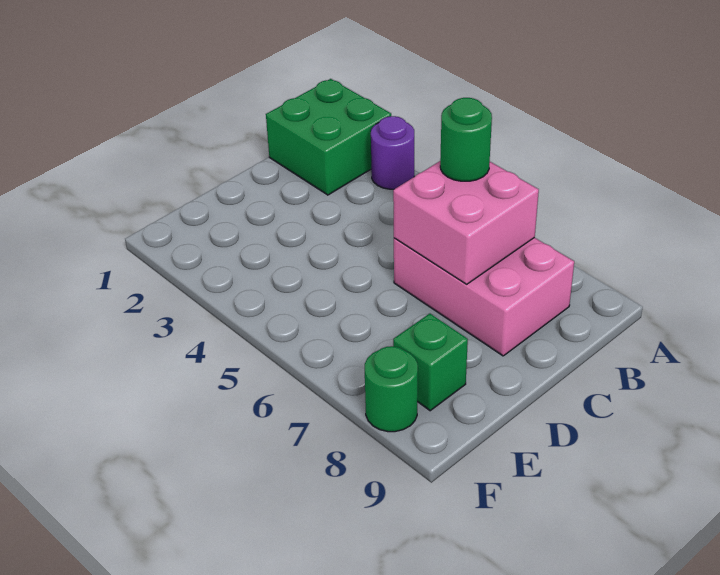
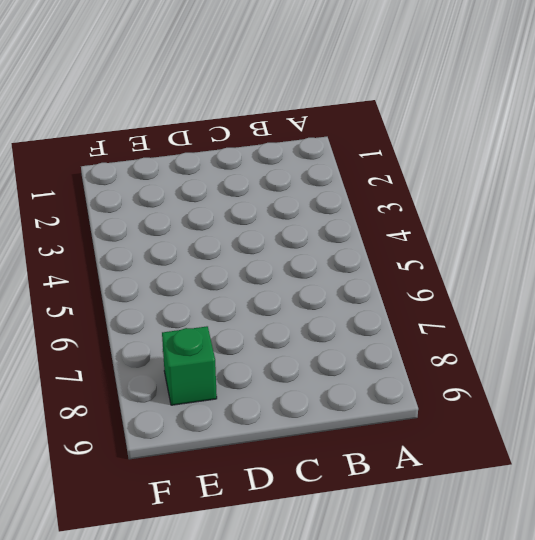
none -> green brick A1:B2 level 1
none -> purple round brick A3 level 1

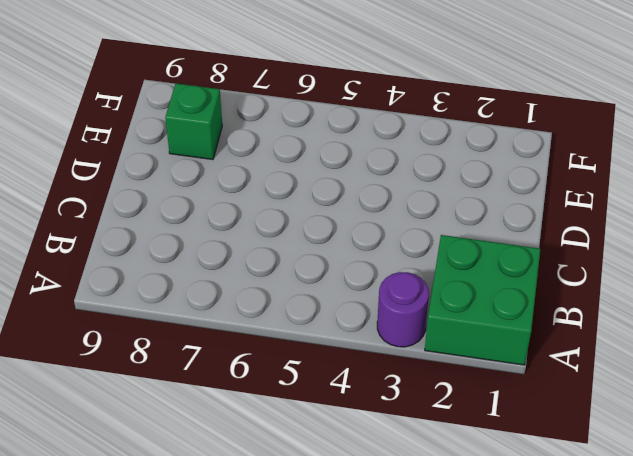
none -> pink brick B6:C8 level 1
none -> green round brick F8 level 1

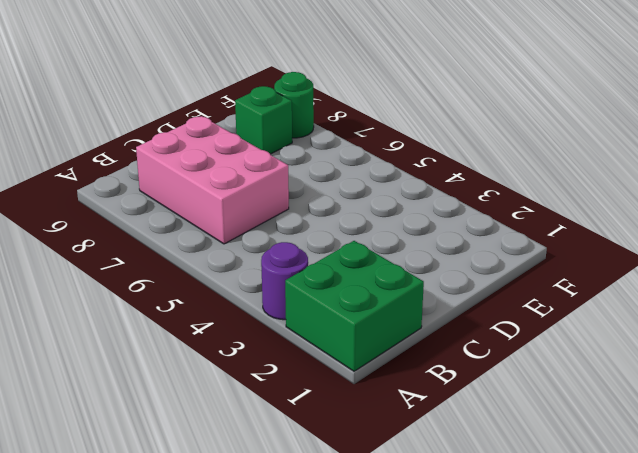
none -> pink brick B6:C7 level 2
none -> green round brick B6 level 3

